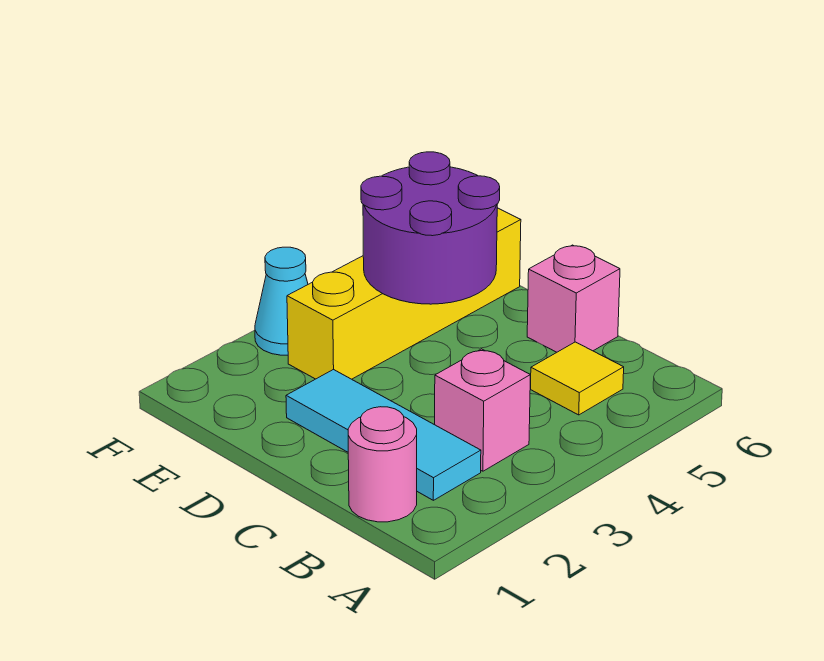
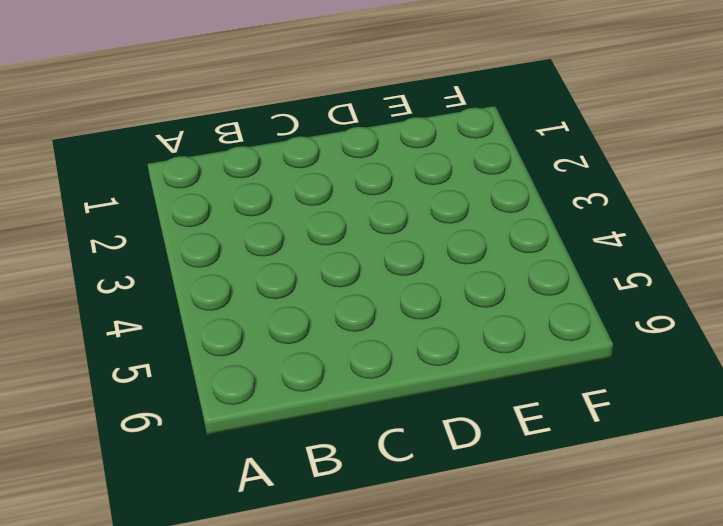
none -> pink round brick B1 level 1
none -> cyan tile B2:D2 level 1

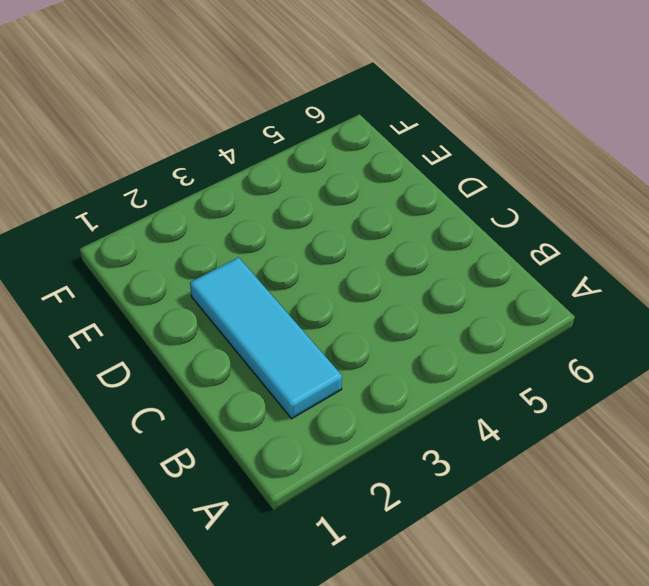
none -> pink round brick B1 level 1
none -> pink brick B3 level 1

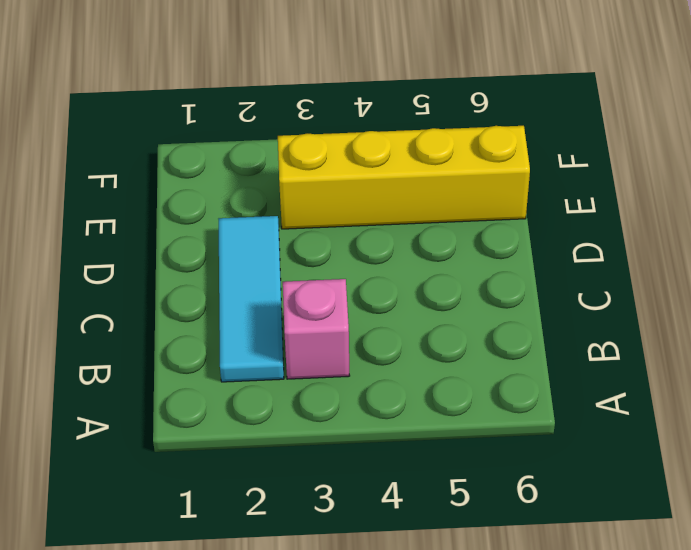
none -> pink round brick B1 level 1
none -> yellow tile B5 level 1

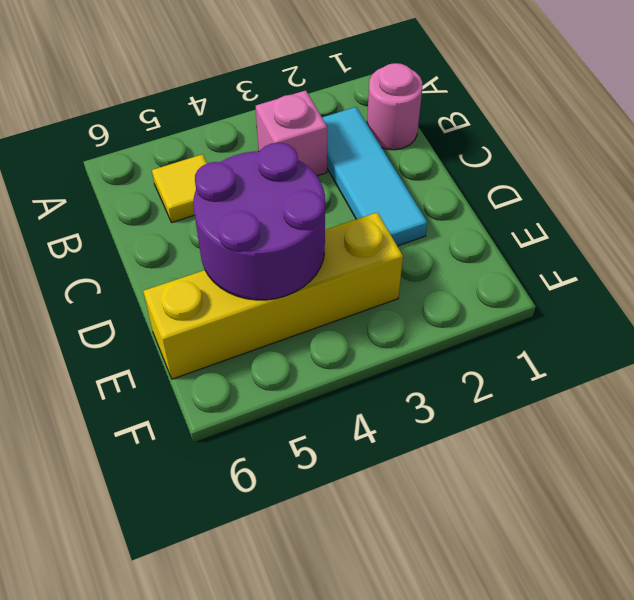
none -> pink brick C6 level 1
none -> cyan cone F3 level 1

